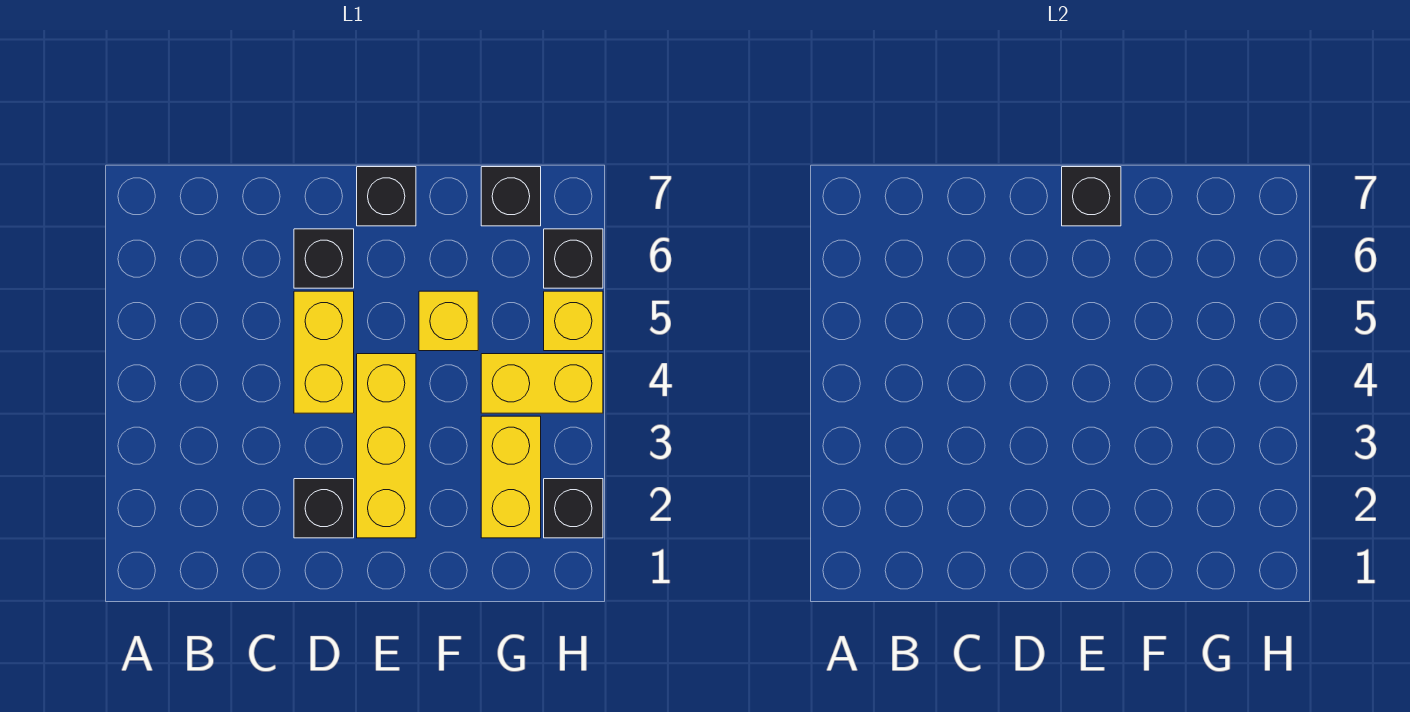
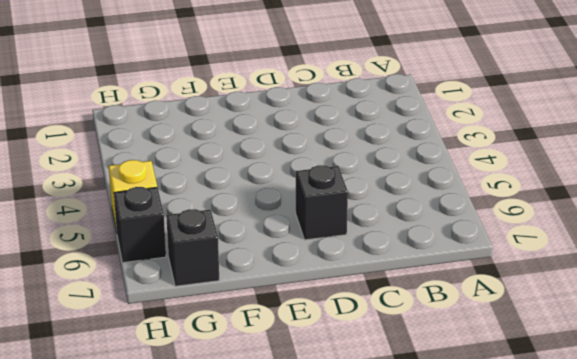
none -> black brick D2 level 1
none -> yellow brick D4:D5 level 1
none -> yellow brick E2:E4 level 1

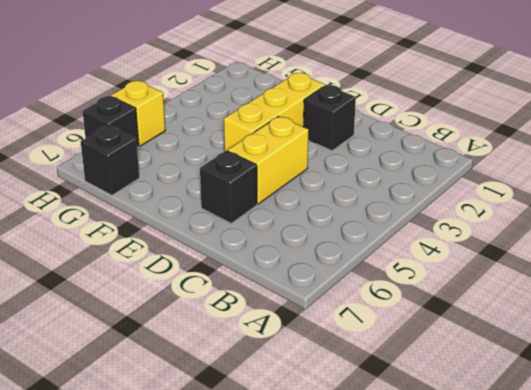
none -> black brick E7 level 1
none -> yellow brick F5 level 1
none -> yellow brick G2:G3 level 1

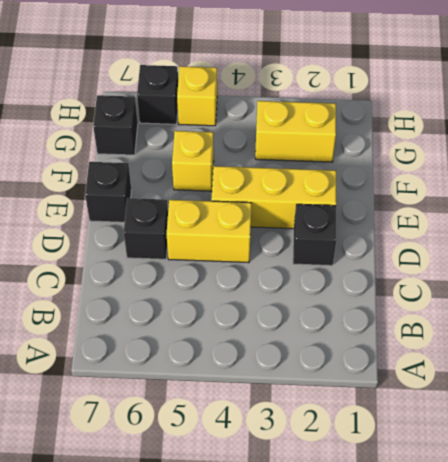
none -> yellow brick G4:H4 level 1
none -> black brick H2 level 1
none -> black brick E7 level 2

